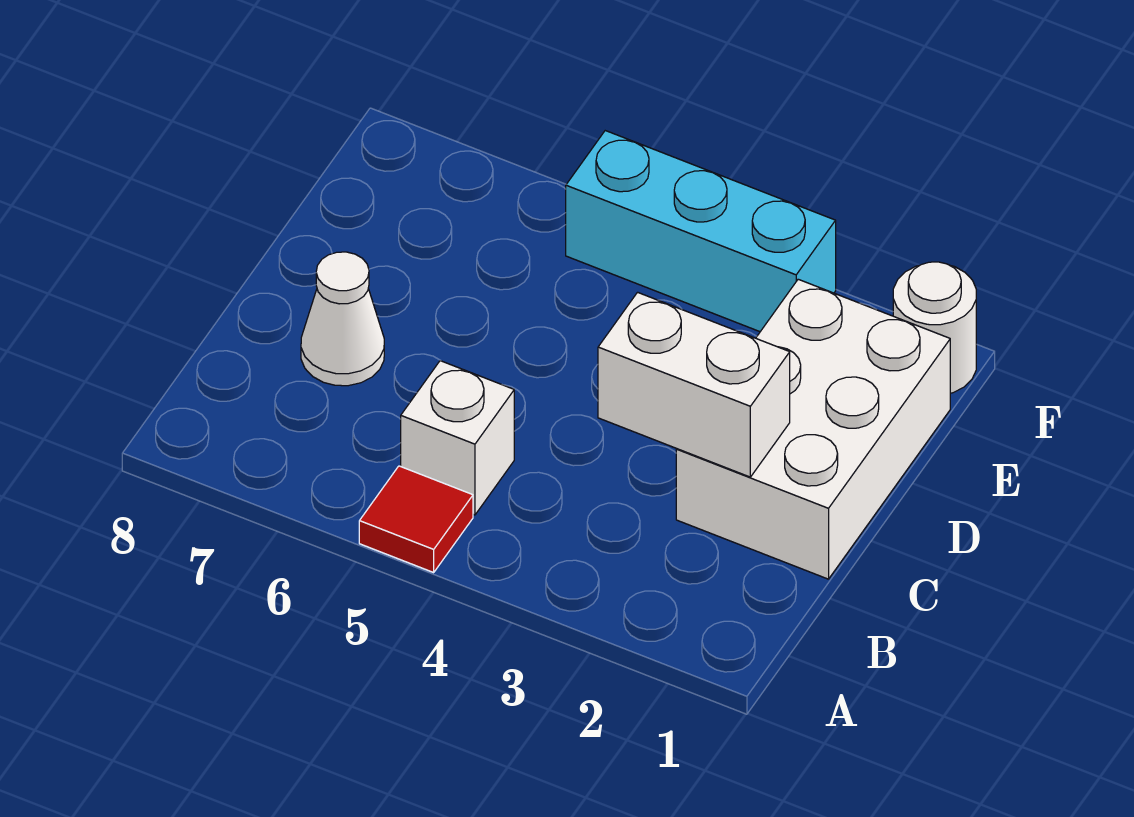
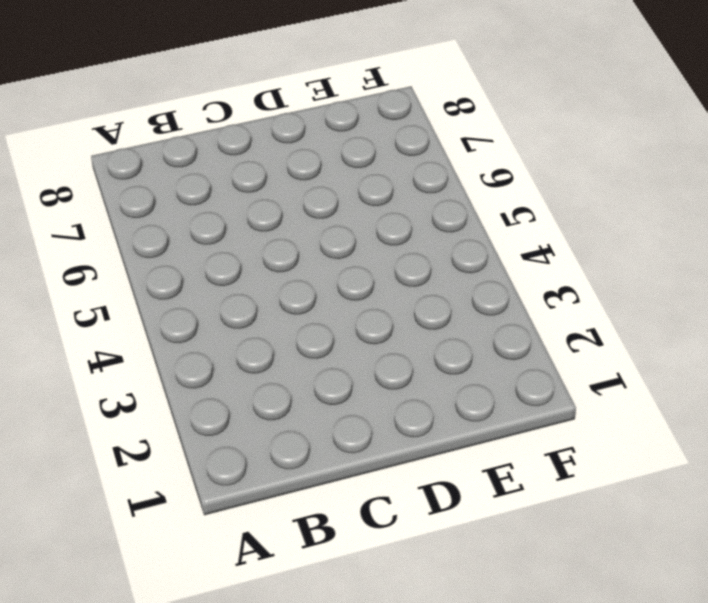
none -> red tile A5 level 1
none -> white brick B5 level 1

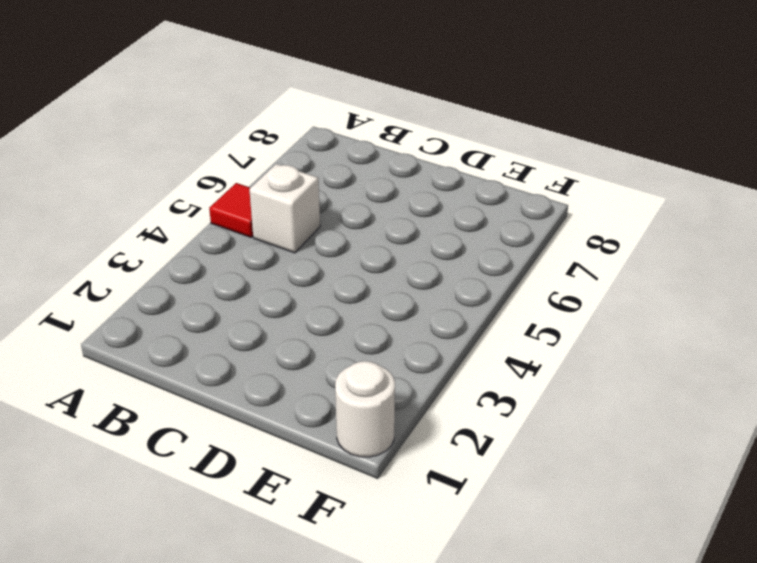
none -> white brick C1:E2 level 1
none -> white cone C7 level 1

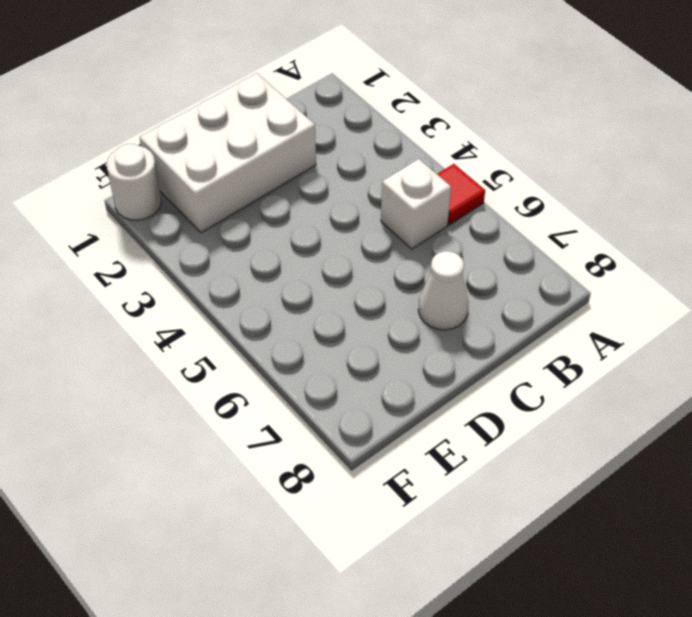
none -> cyan brick F3:F5 level 1
none -> white brick C2:C3 level 2

